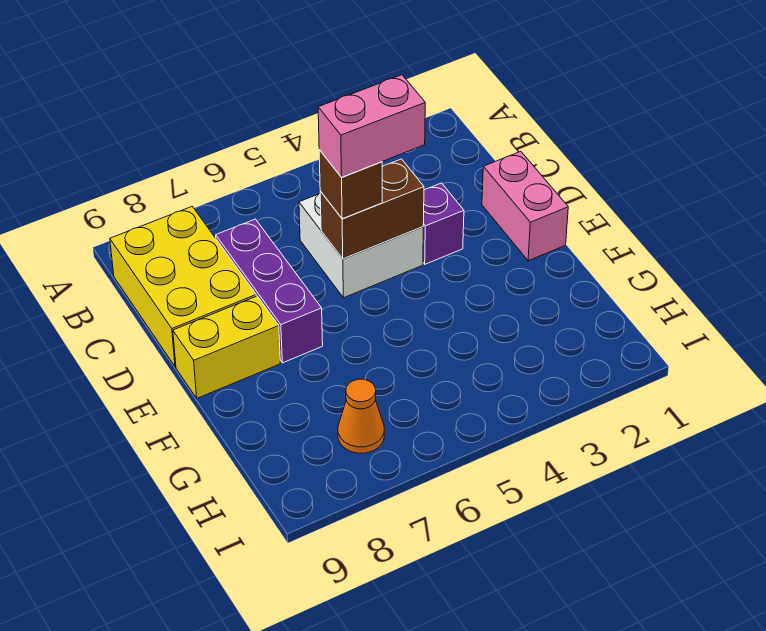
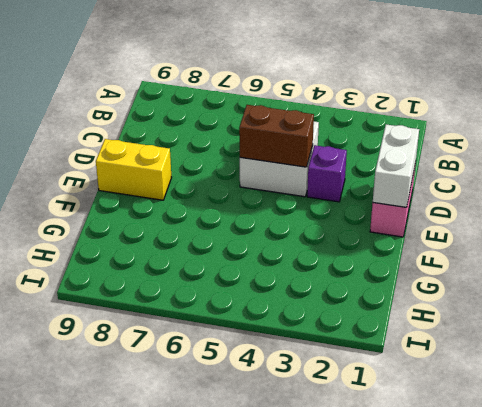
white brick D1:E1 level 2 -> none
none -> yellow brick B8:D9 level 1
none -> purple brick C7:E7 level 1

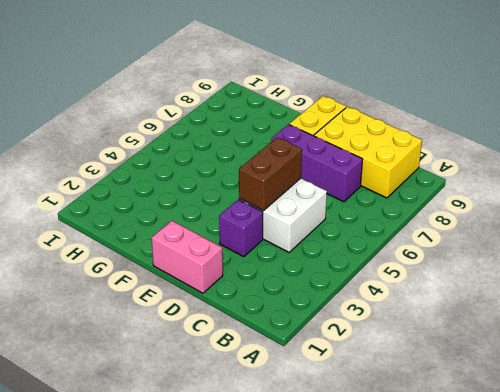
none -> orange cone H7 level 1
none -> brown brick D5 level 3

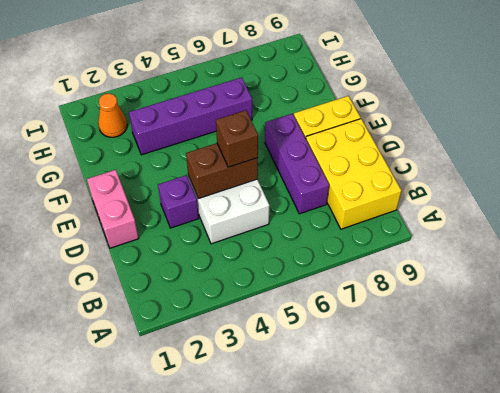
purple brick G3:G6 level 1 -> none
orange cone H2 level 1 -> orange cone H7 level 1
none -> pink brick D4:D5 level 4

